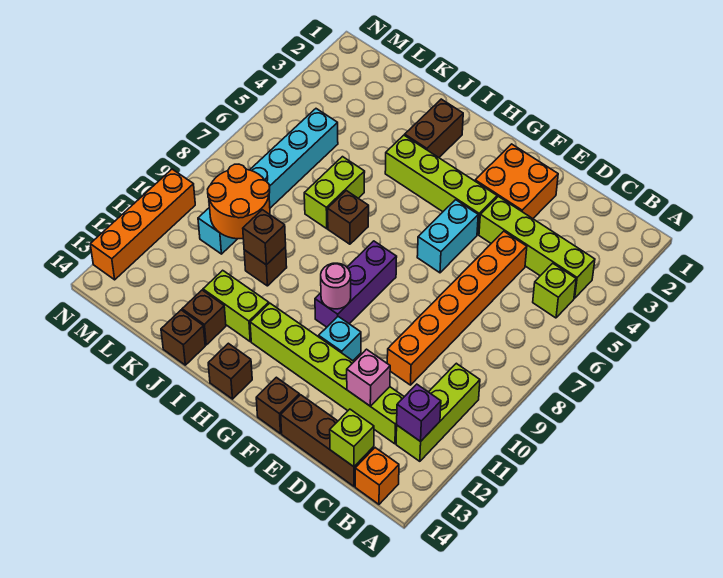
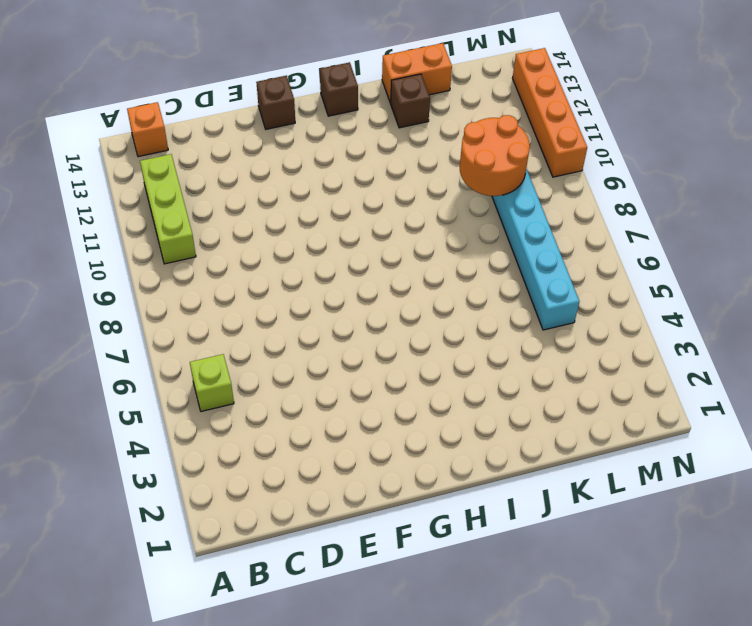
orange brick J14:K14 level 1 -> brown brick J14 level 1
none -> lime brick B4:E4 level 1
none -> lime brick C12:H12 level 1
none -> brown brick C14:E14 level 1

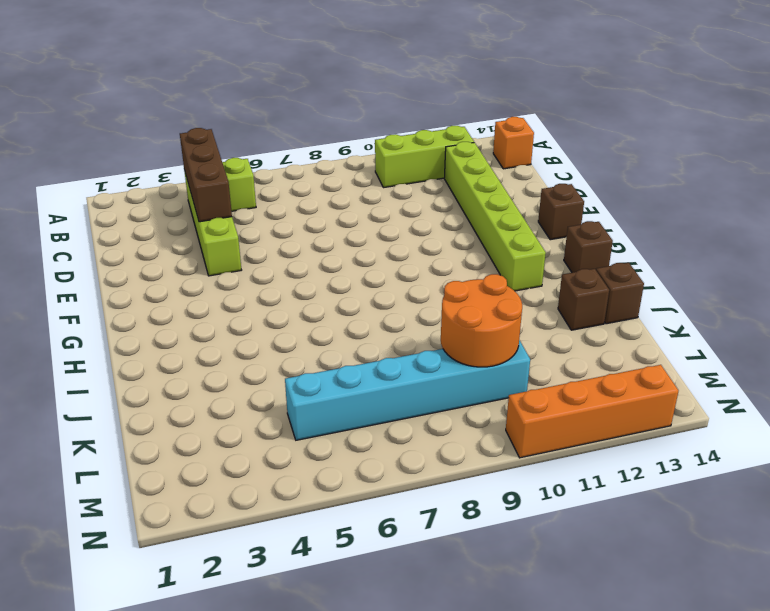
brown brick B4:D4 level 2 -> brown brick C14:E14 level 1
none -> orange brick D5:D10 level 1
none -> orange brick E2:F3 level 1
none -> lime brick F4:I4 level 1

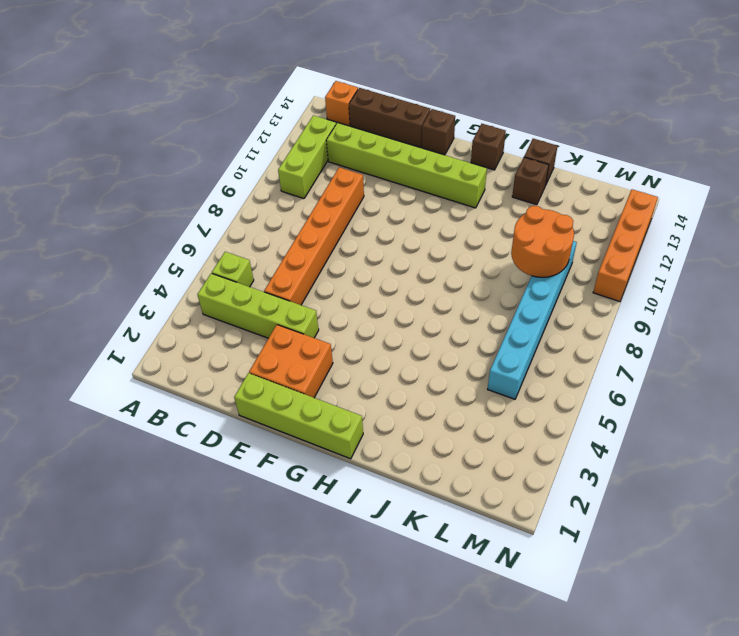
lime brick E1:H1 level 1 -> lime brick F4:I4 level 1
none -> cyan brick F5:F6 level 1
none -> cyan brick F11 level 1
none -> purple brick G8:G10 level 1

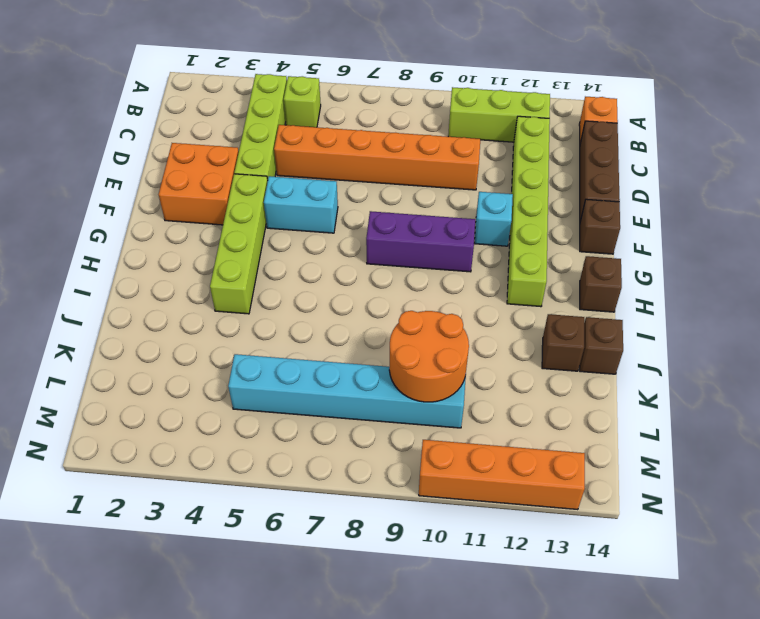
none -> brown brick I2:I3 level 1
none -> brown brick I7 level 1
none -> lime brick I12:J12 level 1

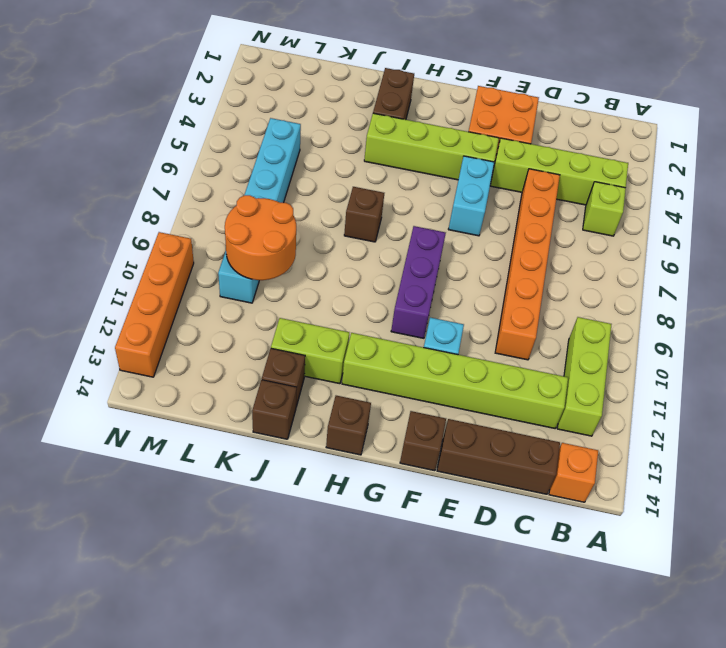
none -> lime brick J6:J7 level 1
none -> brown brick J10 level 1
none -> purple brick B12 level 2

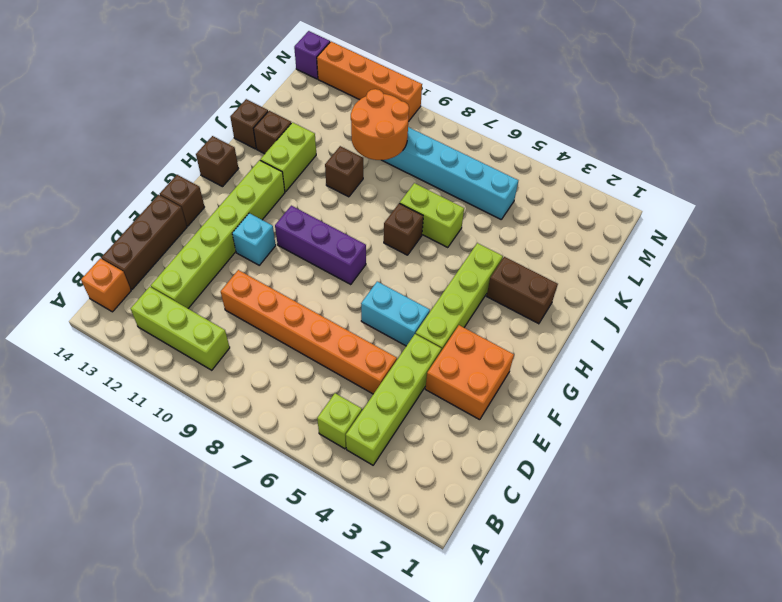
purple brick N14 level 1 -> purple brick B12 level 2
none -> lime brick C14 level 2
none -> pink brick D12 level 2
none -> pink round brick G10 level 2

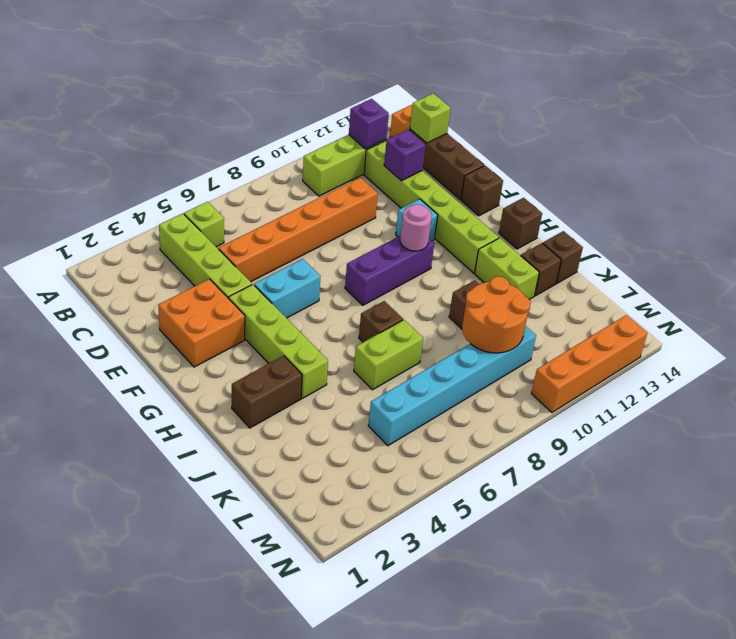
purple brick D12 level 2 -> pink brick D12 level 2
none -> brown brick J10 level 2

